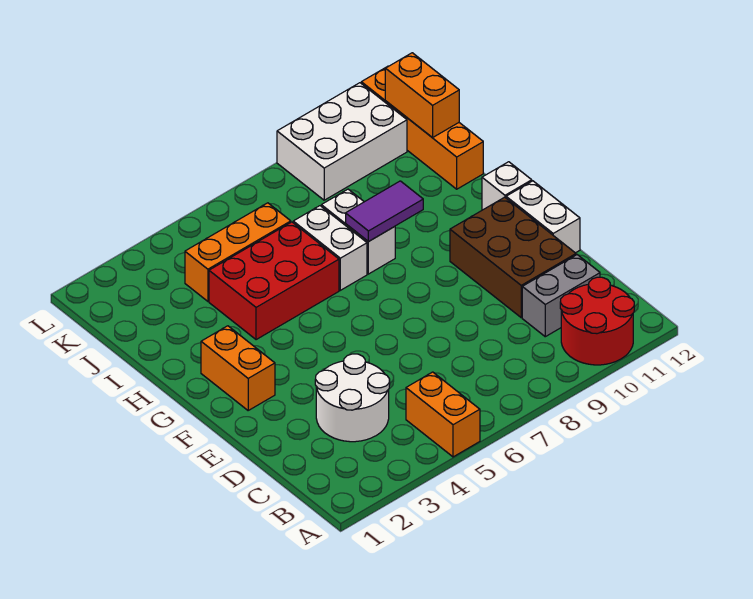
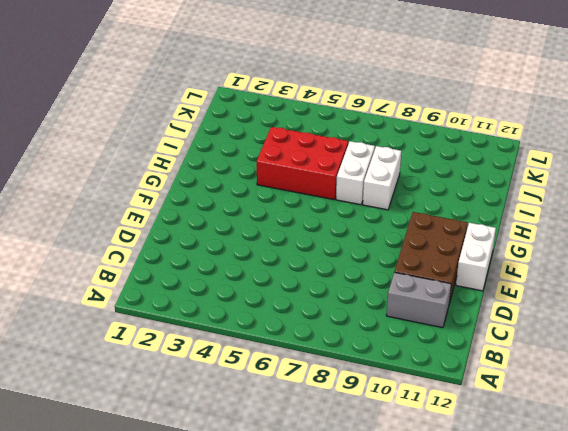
none -> orange brick A5:B5 level 1
none -> red round brick A10:B11 level 1
none -> white round brick C3:D4 level 1

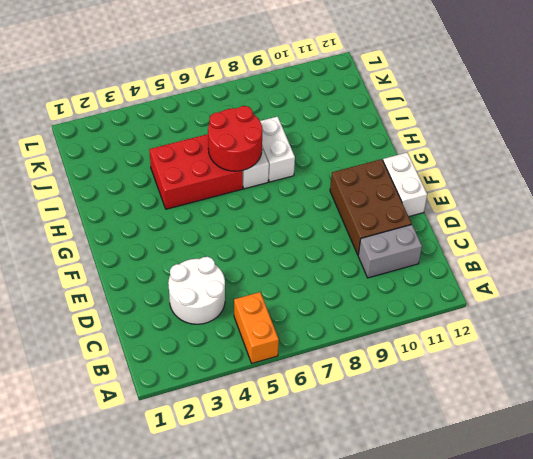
red round brick H6:I7 level 2 -> red round brick A10:B11 level 1
none -> orange brick F2:G2 level 1
none -> white brick G12 level 1
none -> orange brick I12:L12 level 1

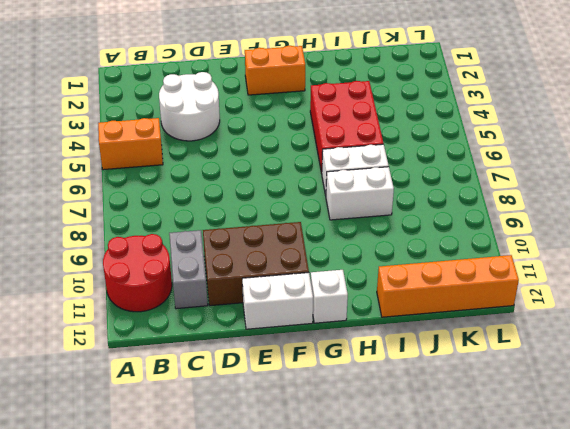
none -> orange brick J4:J6 level 1
none -> white brick K9:L11 level 1
none -> purple tile H8:H9 level 2

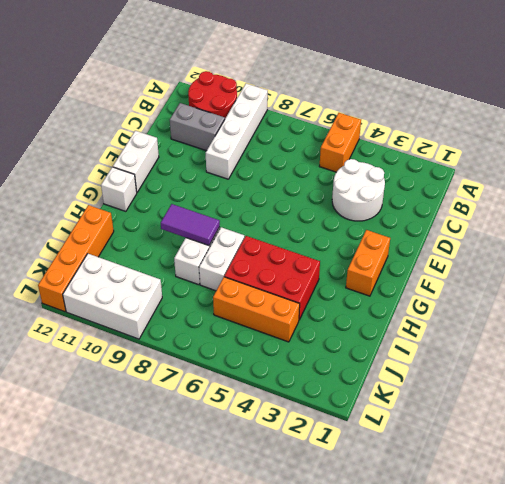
white brick A9:D9 level 1 -> none
none -> brown brick D10:F11 level 1
none -> orange brick J12:K12 level 2

